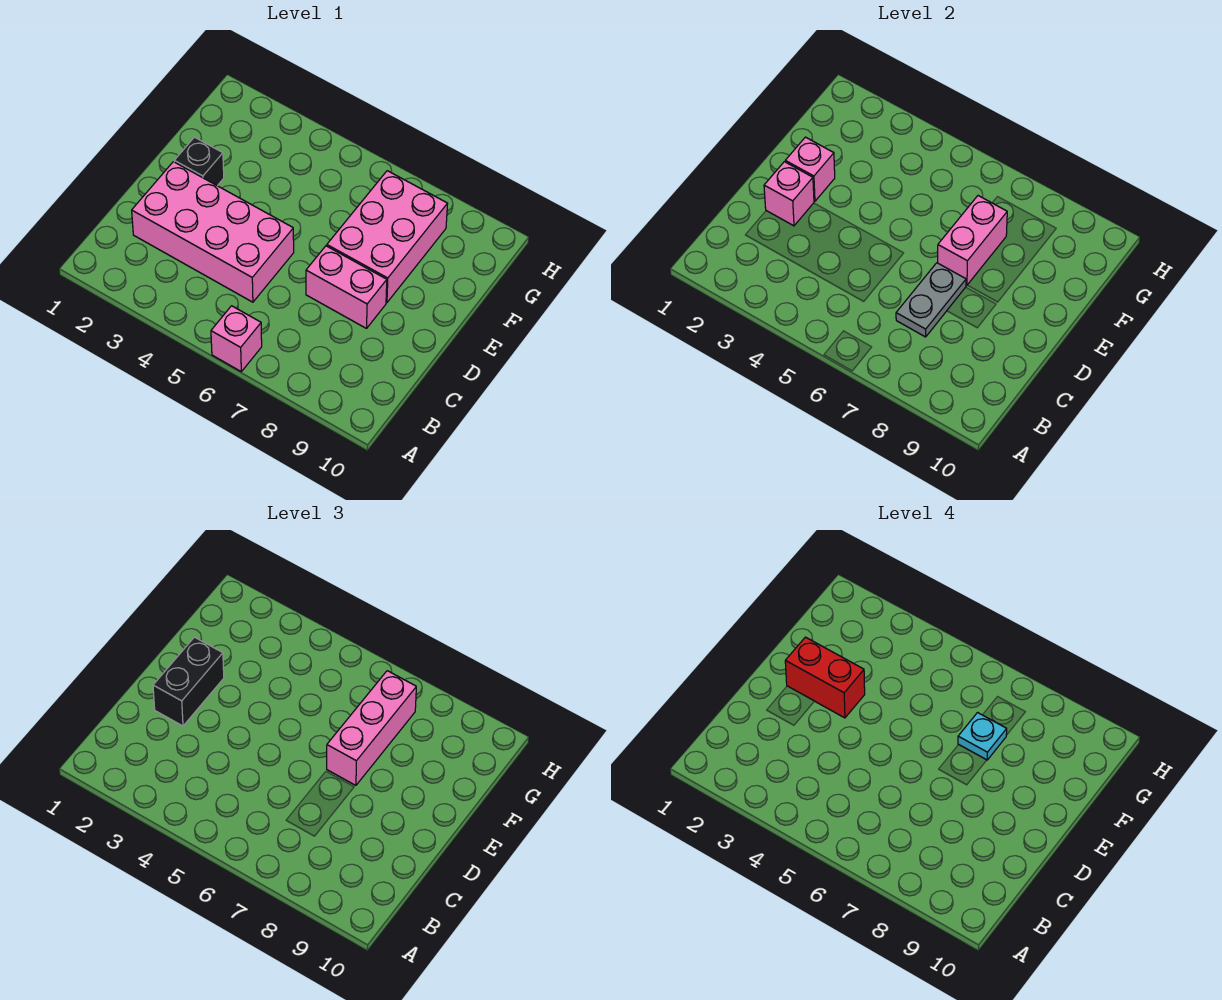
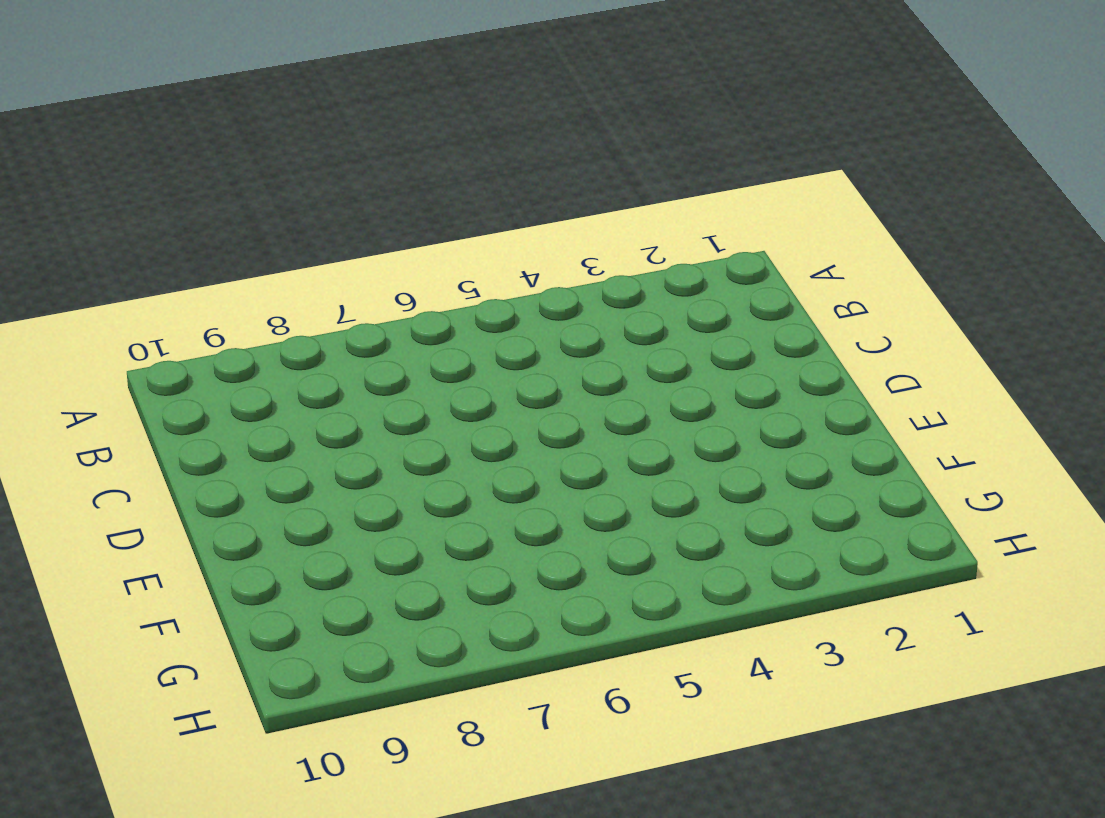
none -> pink brick A6 level 1
none -> pink brick C2:D5 level 1
none -> pink brick D7:D8 level 1

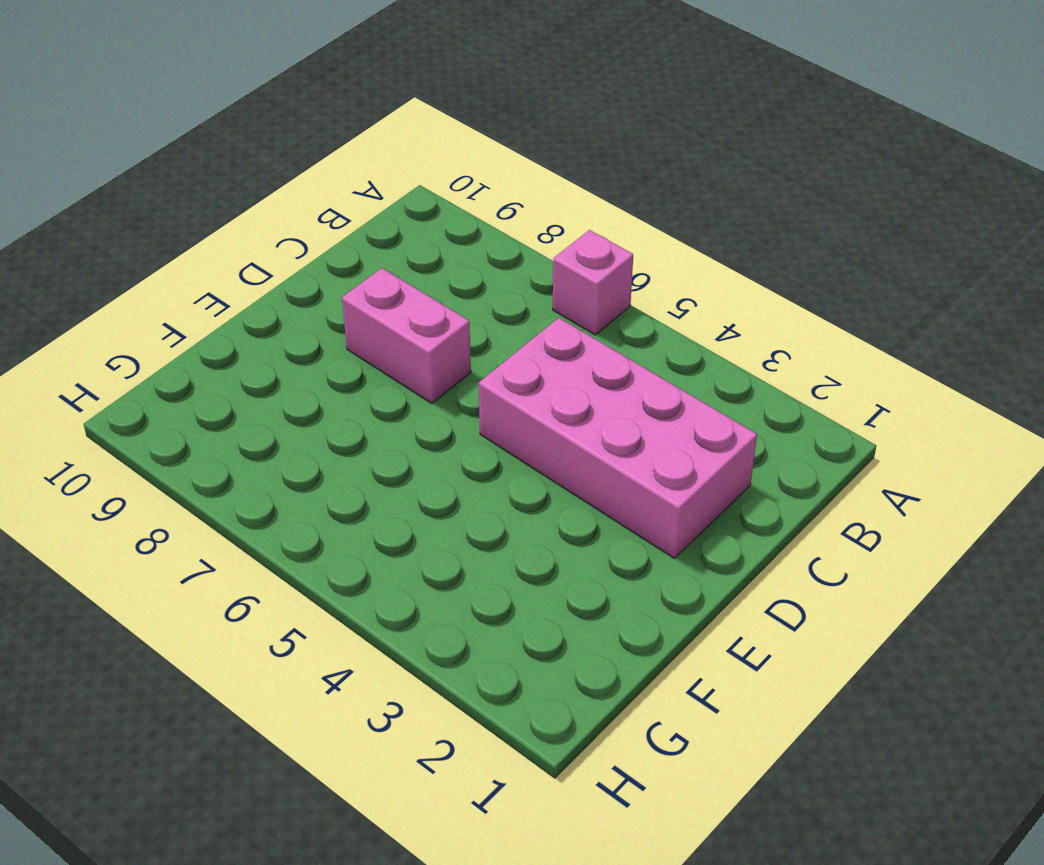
none -> black brick E2 level 1
none -> pink brick E7:G8 level 1
none -> grey plate C7:D7 level 2

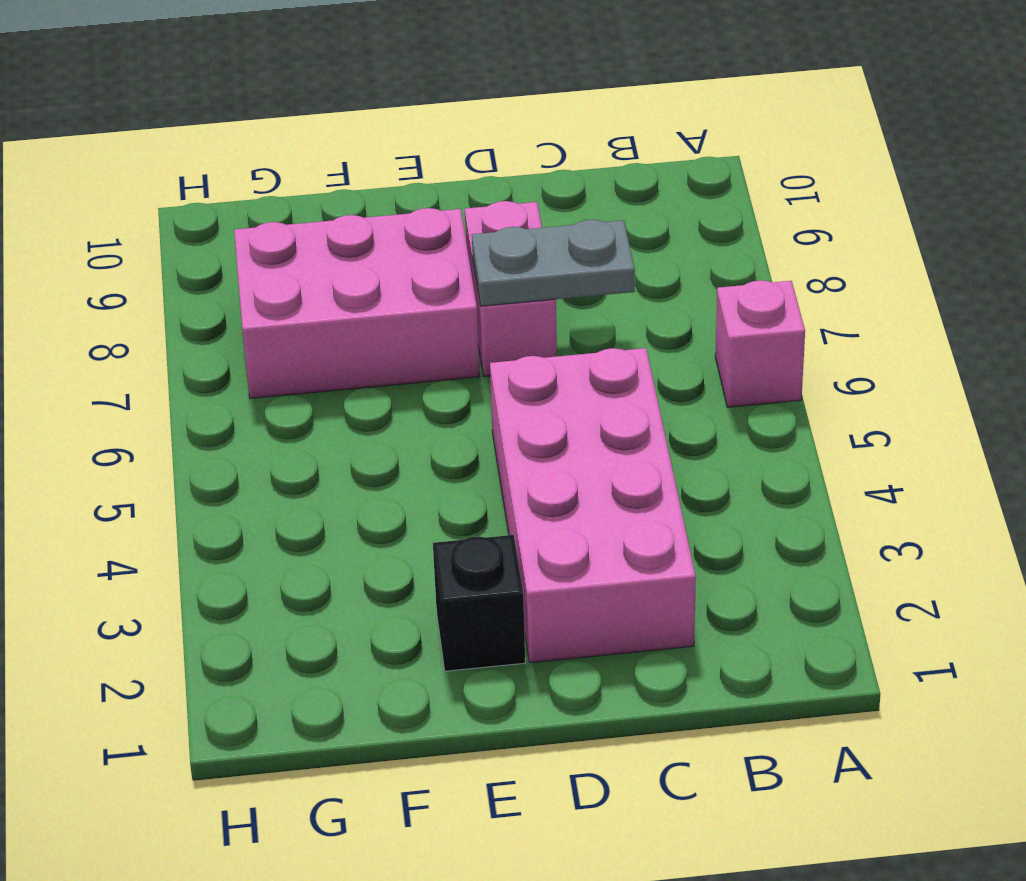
none -> pink brick D2 level 2
none -> pink brick E2 level 2
none -> pink brick E7:F7 level 2

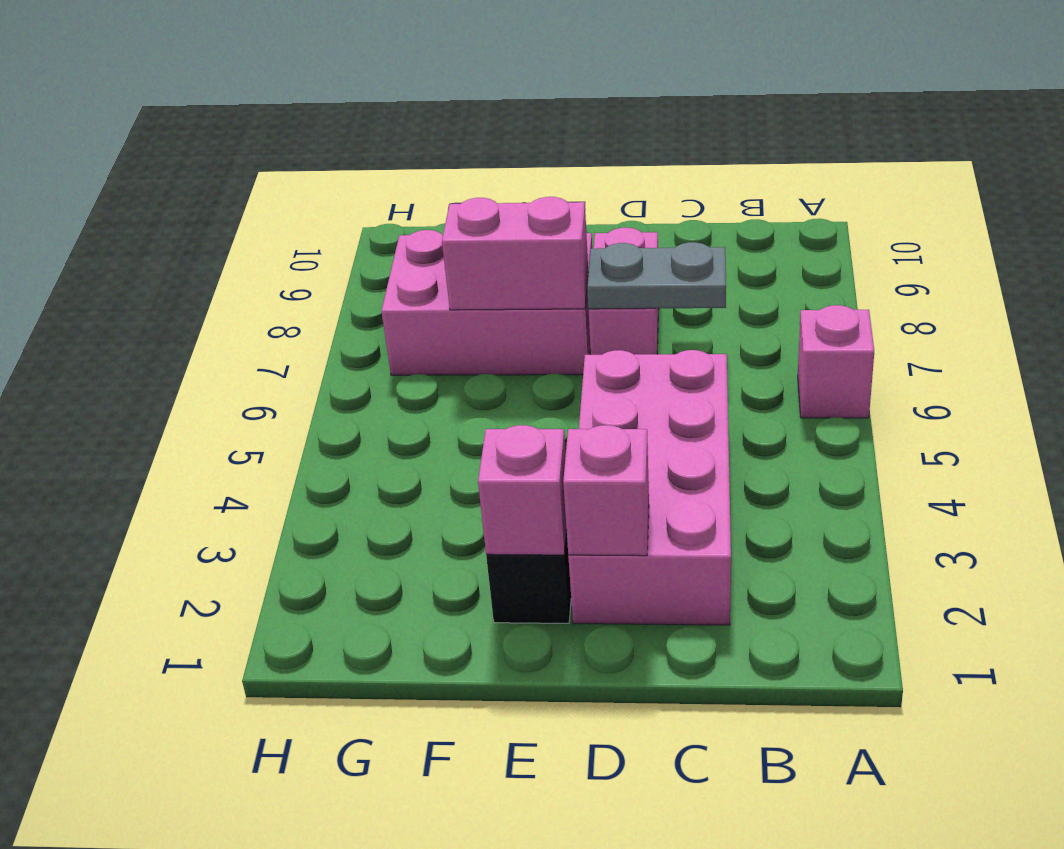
none -> black brick D2:E2 level 3
none -> pink brick E7:G7 level 3
none -> red brick E2:E3 level 4

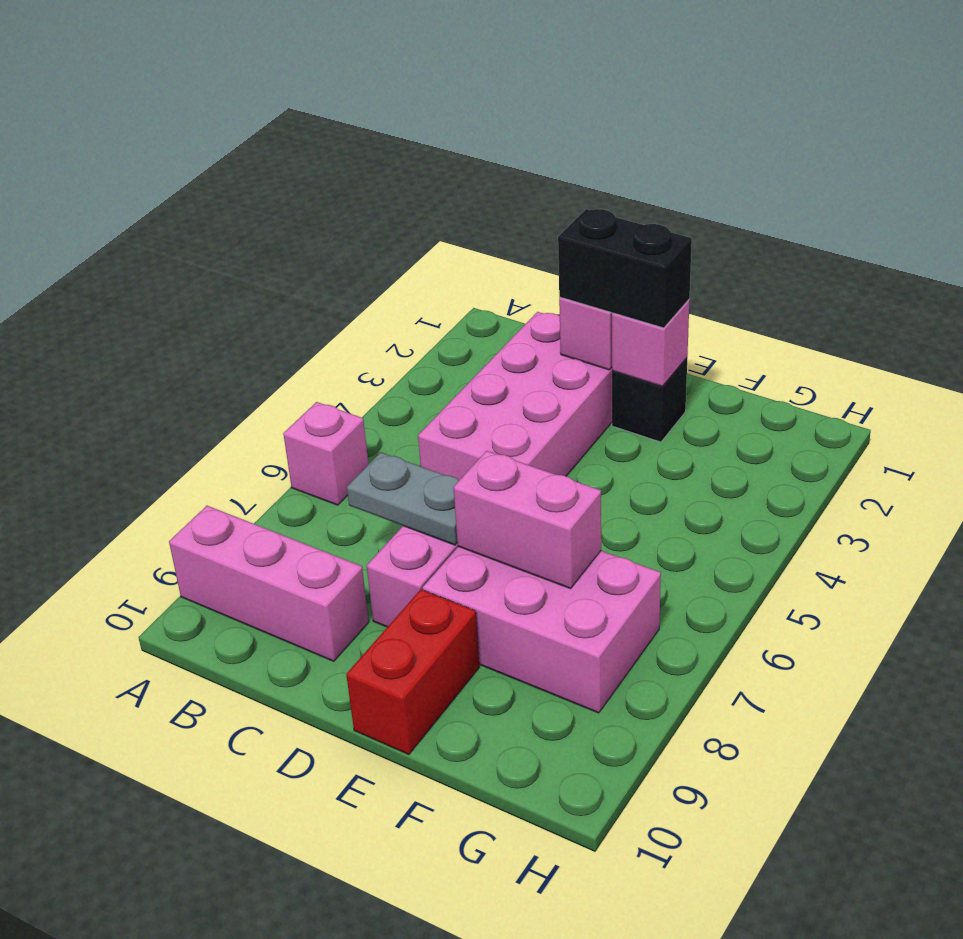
pink brick A9:C9 level 1 -> pink brick E7:G7 level 3
red brick E9:E10 level 1 -> red brick E2:E3 level 4
none -> cyan plate F7 level 4

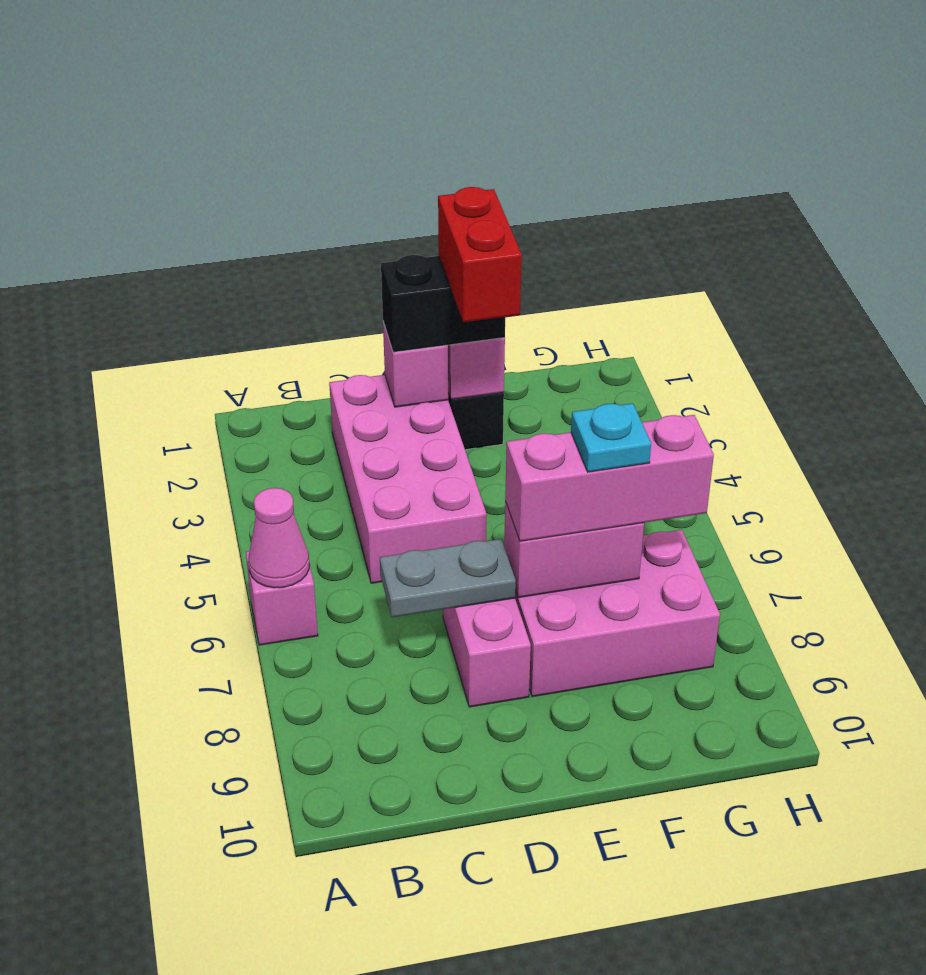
pink cone A6 level 2 -> none

